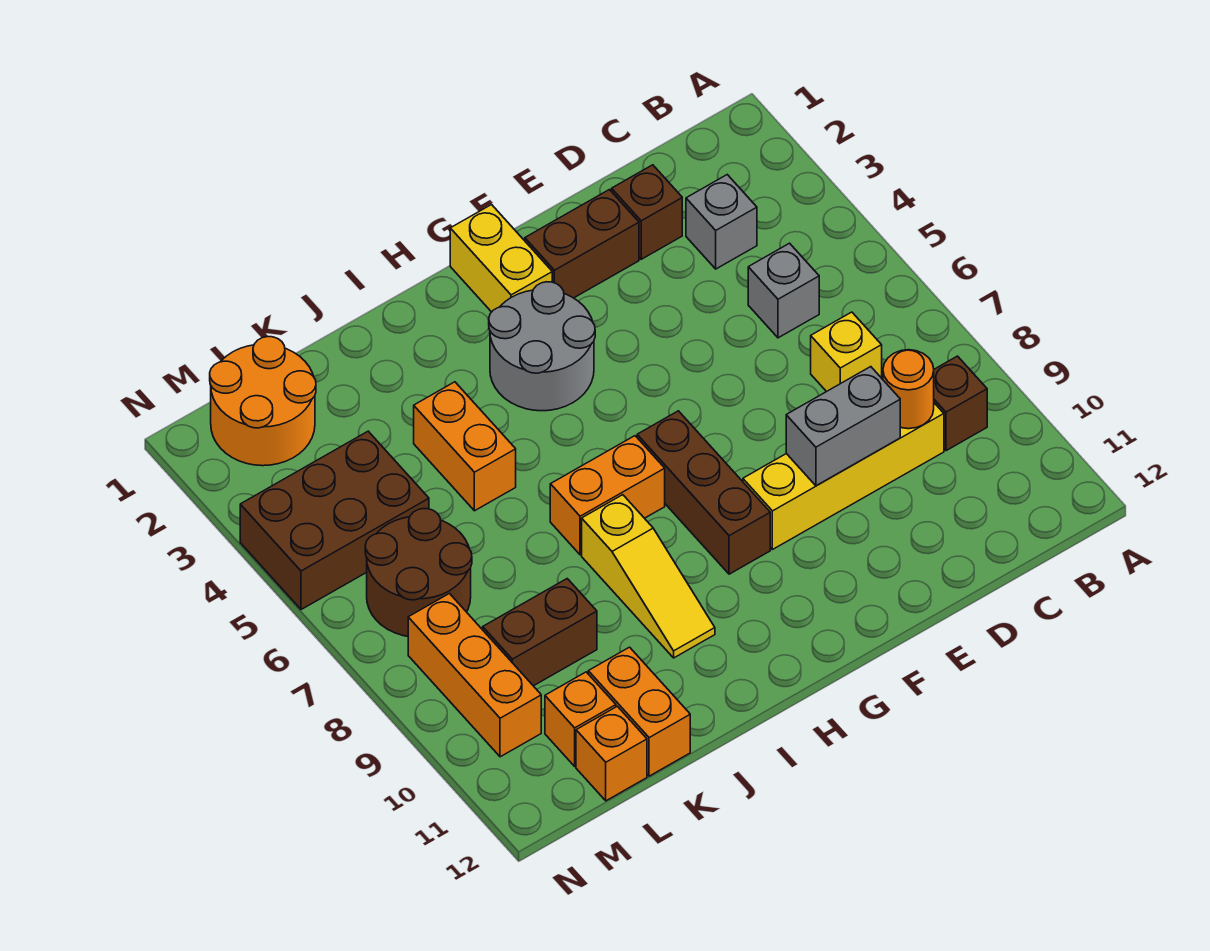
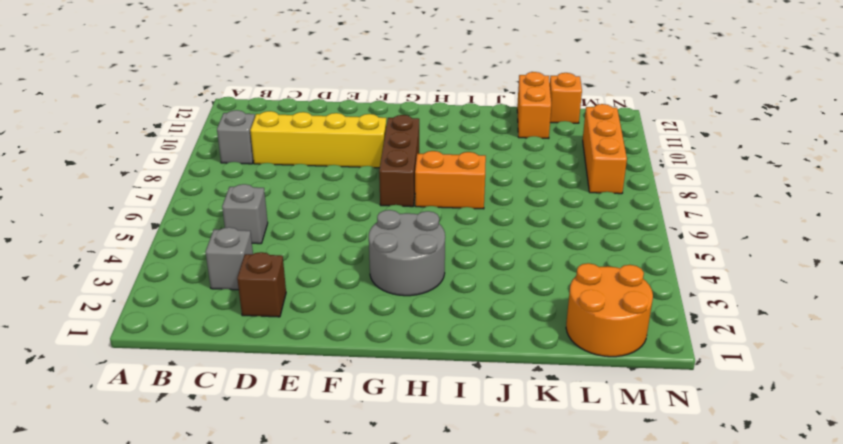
grey brick B9 level 1 -> brown brick B9 level 1
none -> yellow brick C7 level 1
none -> brown brick E2:F2 level 1
none -> yellow brick G1:G2 level 1

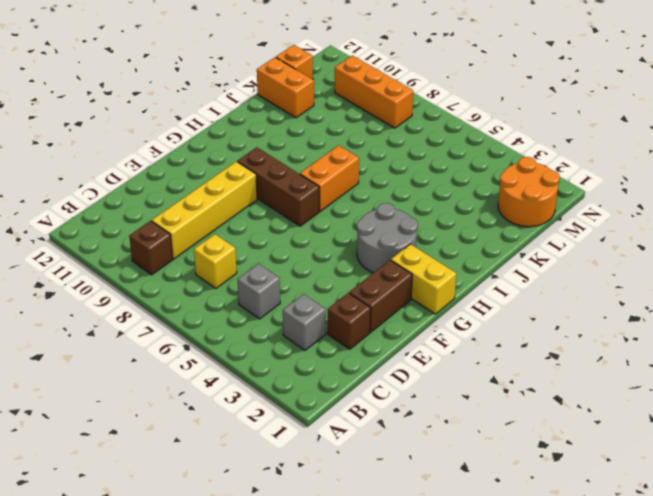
none -> yellow slope I8:I10 level 1 top 8
none -> orange brick J4:J5 level 1
none -> brown brick K9:L9 level 1

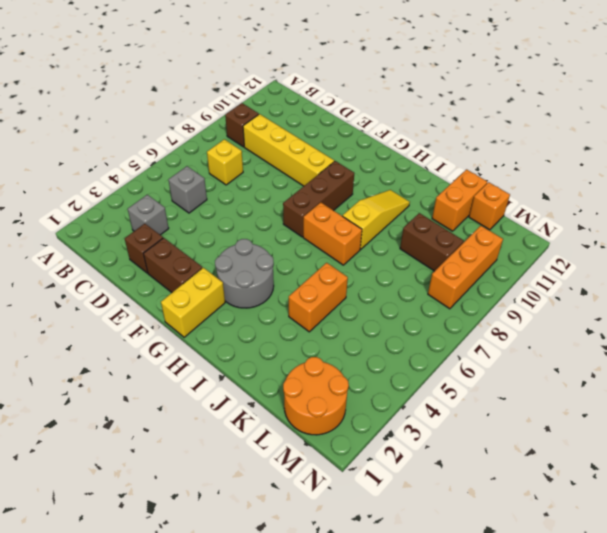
none -> brown brick L4:N5 level 1
none -> brown round brick L6:M7 level 1
none -> orange brick L11 level 1

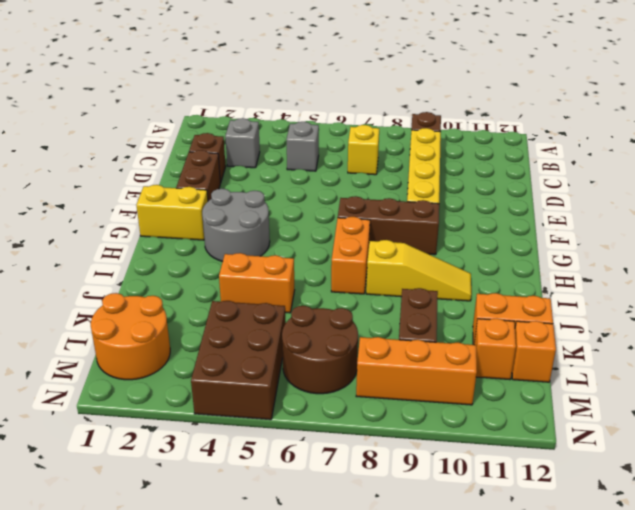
none -> orange round brick C9 level 2
none -> grey brick D9:E9 level 2

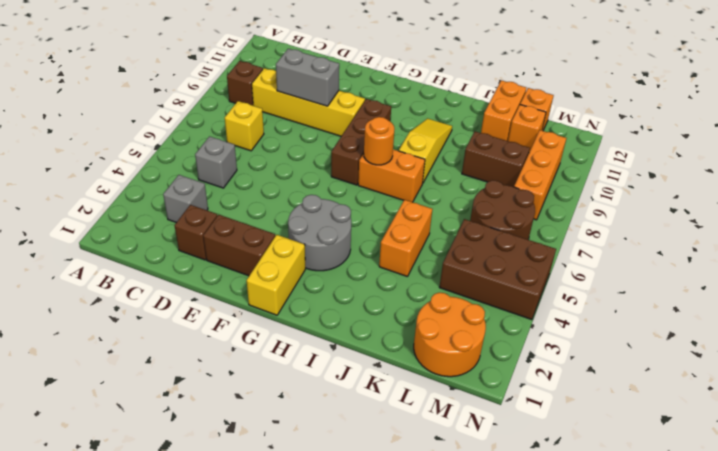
orange round brick H7 level 2 -> orange round brick C9 level 2

